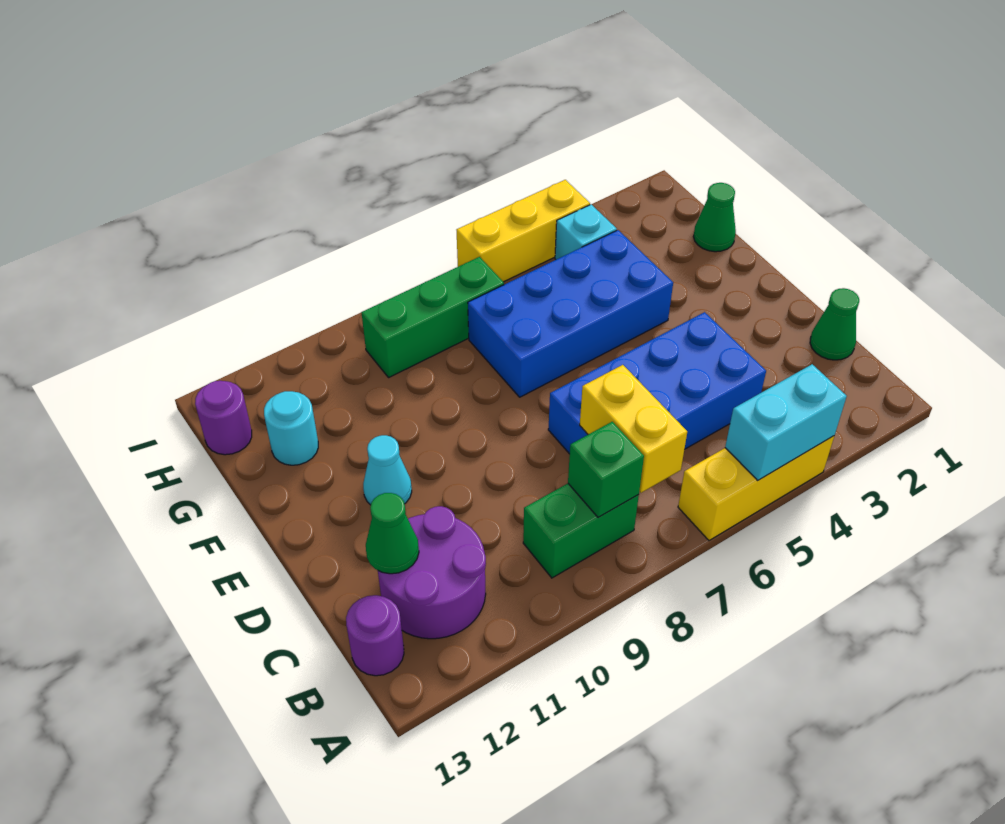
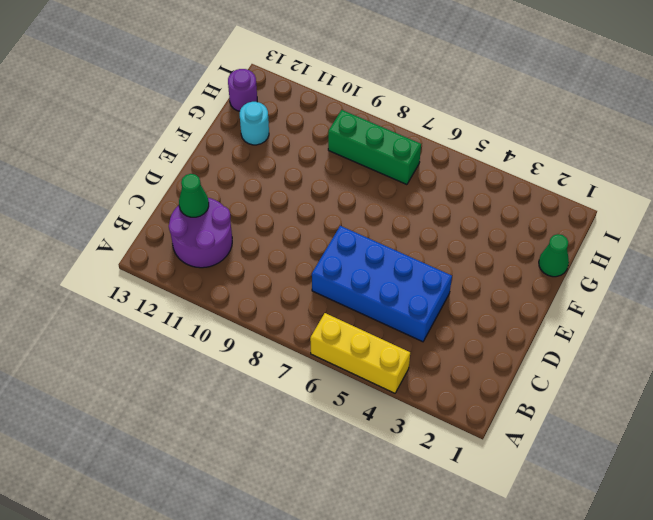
none -> green brick B8:B9 level 1
none -> purple round brick B13 level 1
none -> green cone C1 level 1

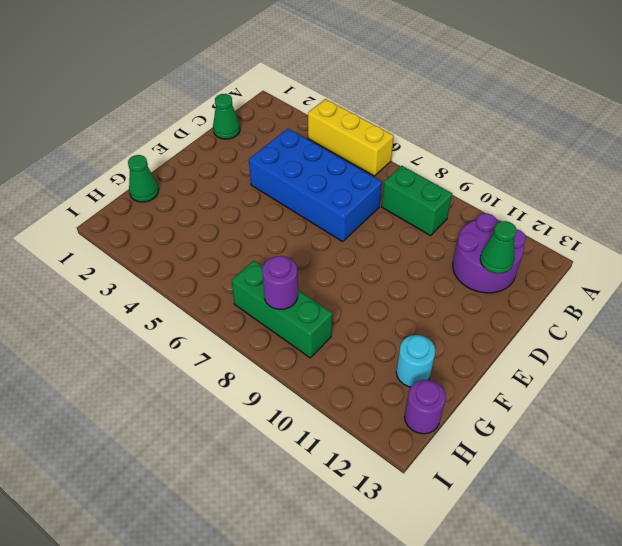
purple round brick H8 level 2 -> purple round brick B13 level 1
none -> cyan cone E11 level 1
none -> blue brick F4:G7 level 1
none -> cyan brick H4 level 1

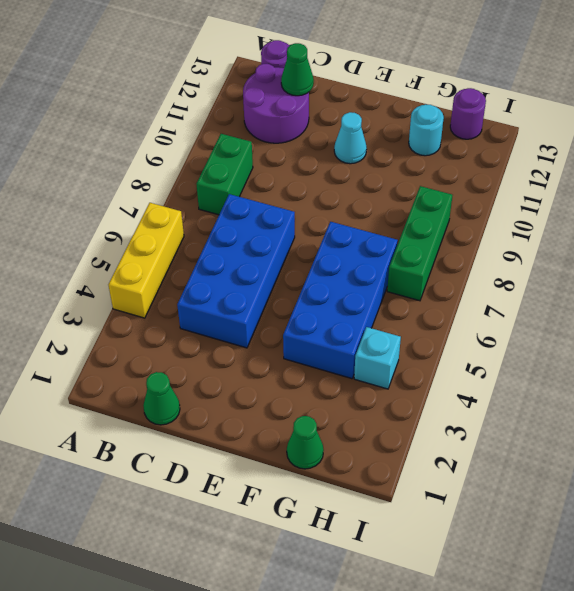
none -> yellow brick I4:I6 level 1
none -> cyan brick A4:A5 level 2
none -> yellow brick B7:C7 level 2

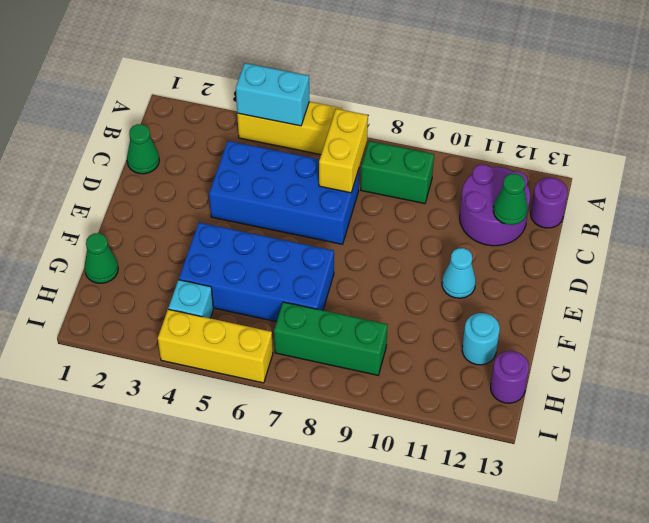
none -> green brick B8 level 2

